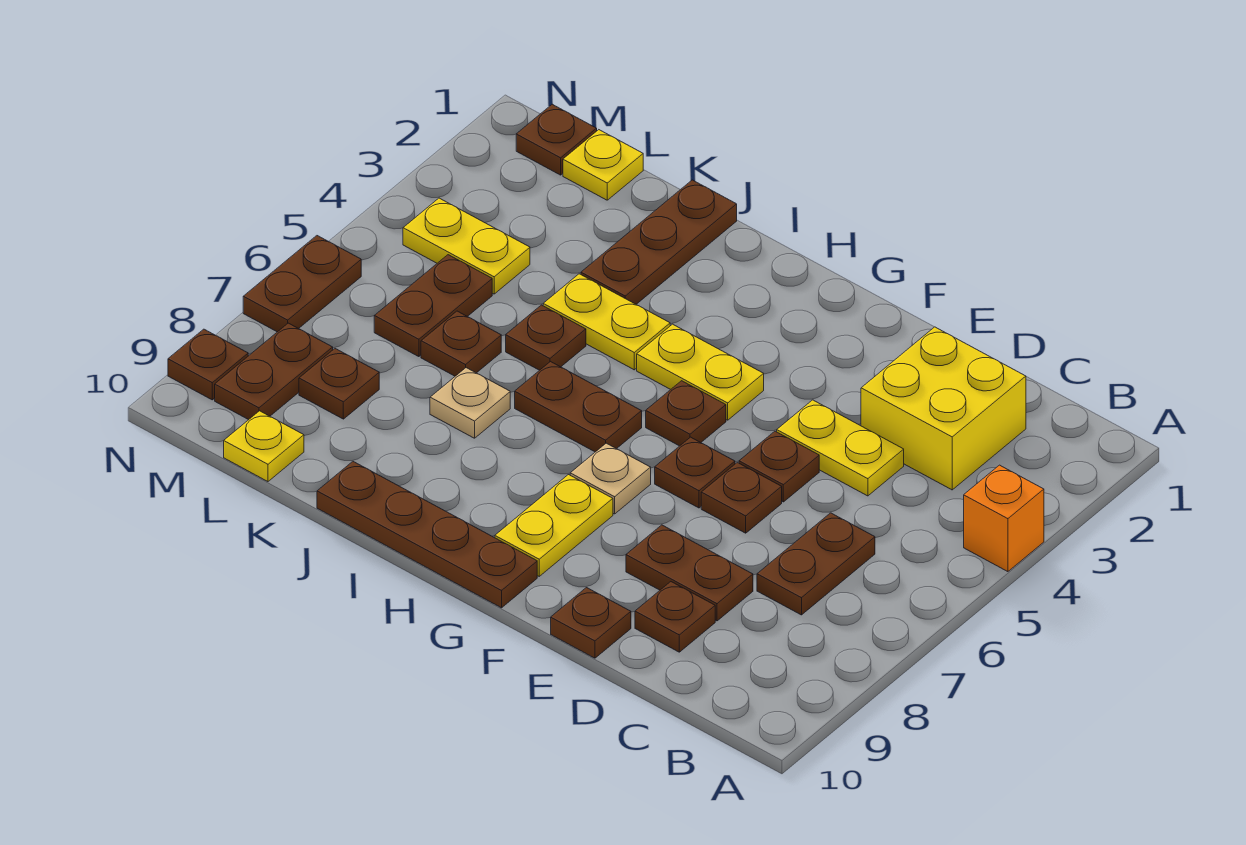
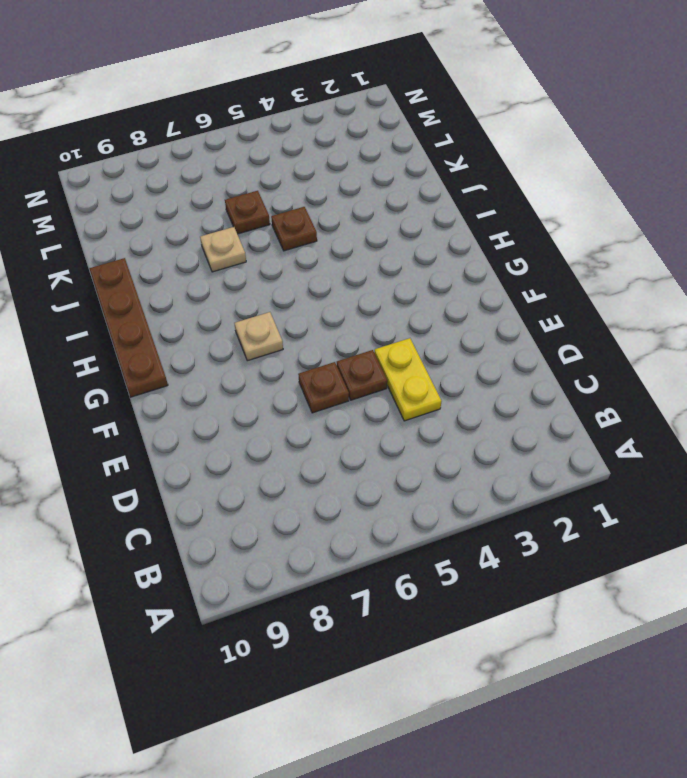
none -> orange brick A4 level 1
none -> yellow brick C2:D3 level 1
none -> brown plate C6:C7 level 1
none -> brown plate D8:E8 level 1

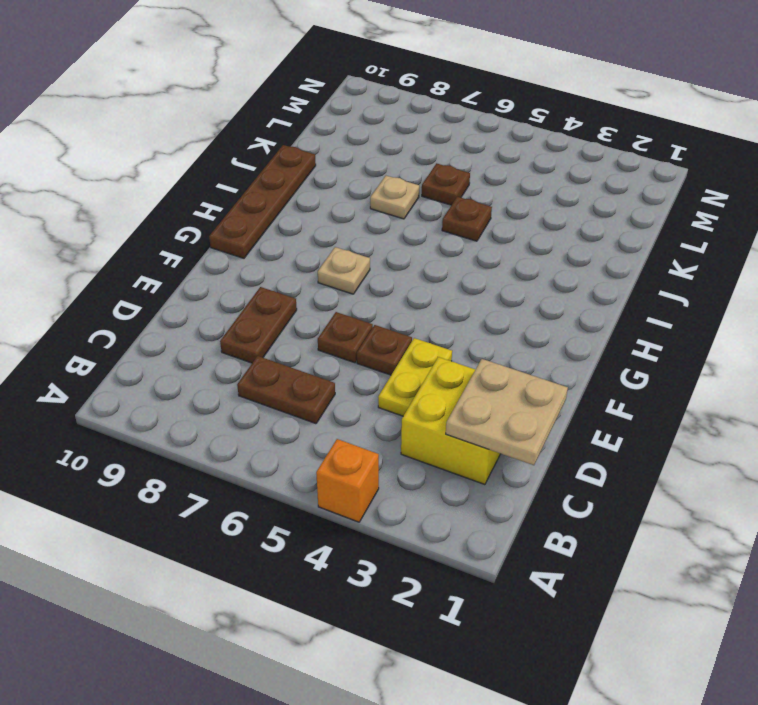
tan plate C1:D2 level 2 -> none
none -> brown plate D9 level 1
none -> brown plate E10 level 1
none -> brown plate F6 level 1
none -> yellow plate G4:H4 level 1

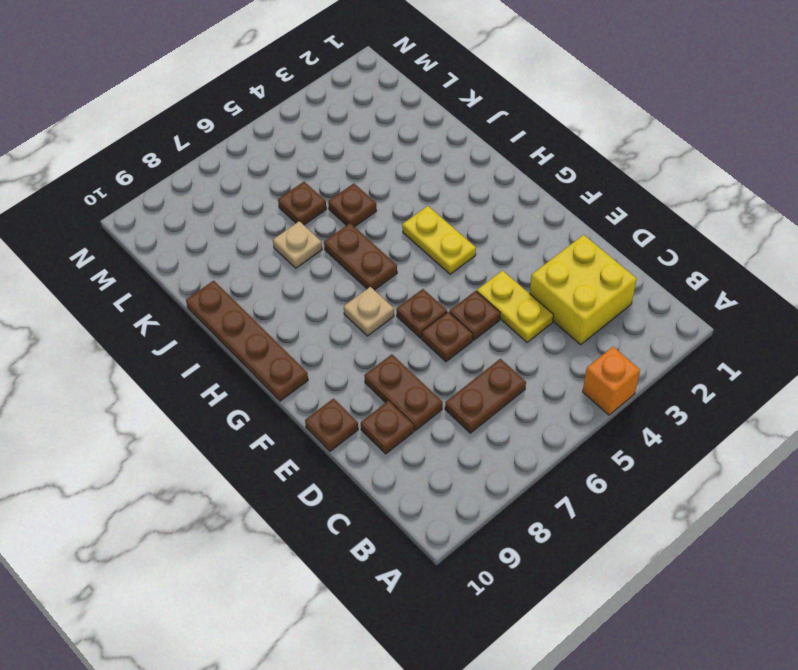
none -> brown plate G5 level 1
none -> yellow plate G8:G9 level 1
none -> yellow plate I4:J4 level 1
none -> brown plate J1:J3 level 1

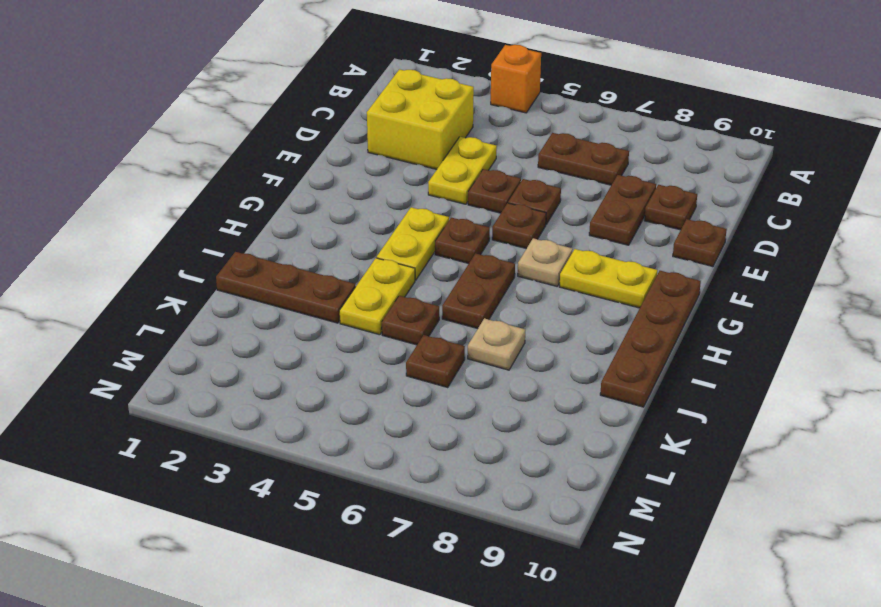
none -> yellow plate L1 level 1
none -> yellow plate L4:M4 level 1
none -> brown plate L5:L6 level 1
none -> brown plate L8 level 1

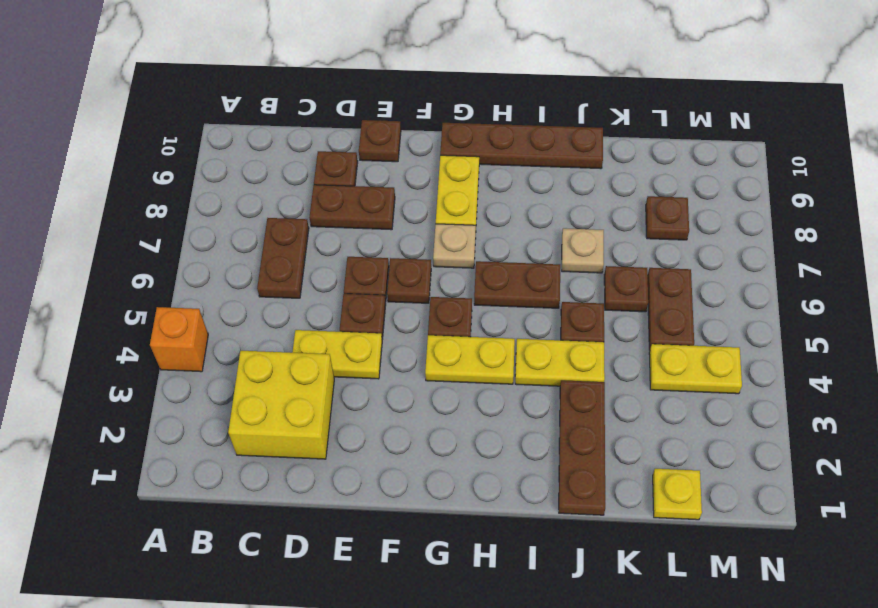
none -> yellow plate L10 level 1
none -> brown plate M1 level 1
none -> brown plate M8:M9 level 1
none -> brown plate N6:N7 level 1

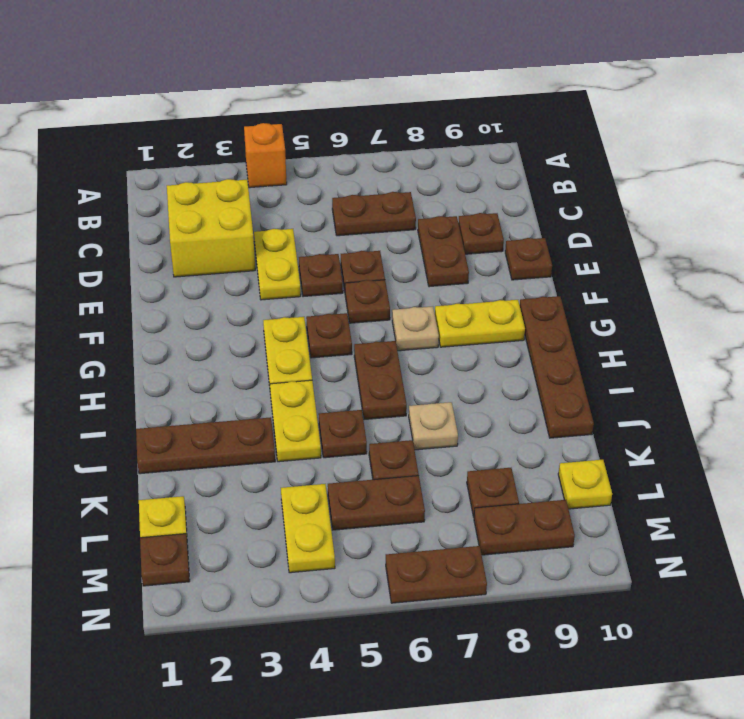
none -> brown plate N9 level 1

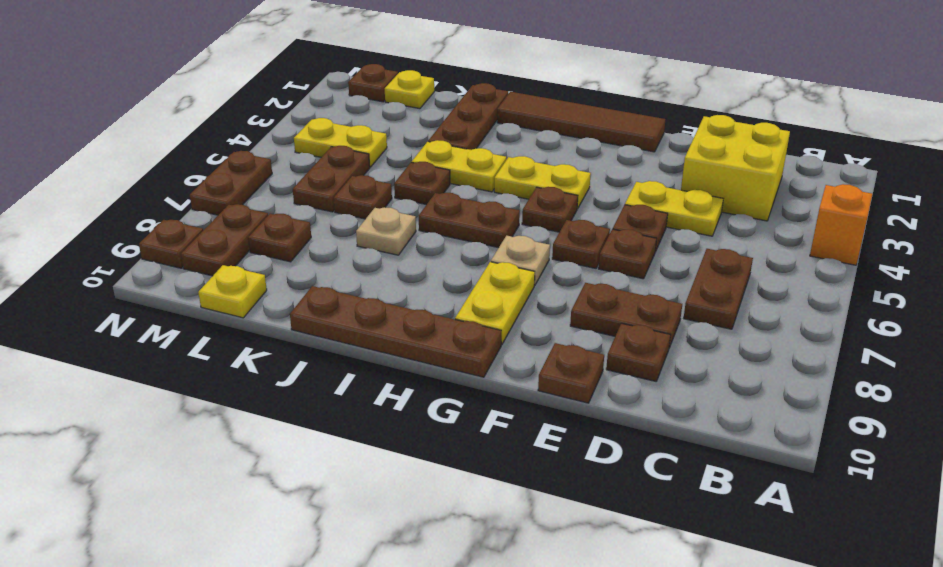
brown tile F1:I1 level 1 -> none

